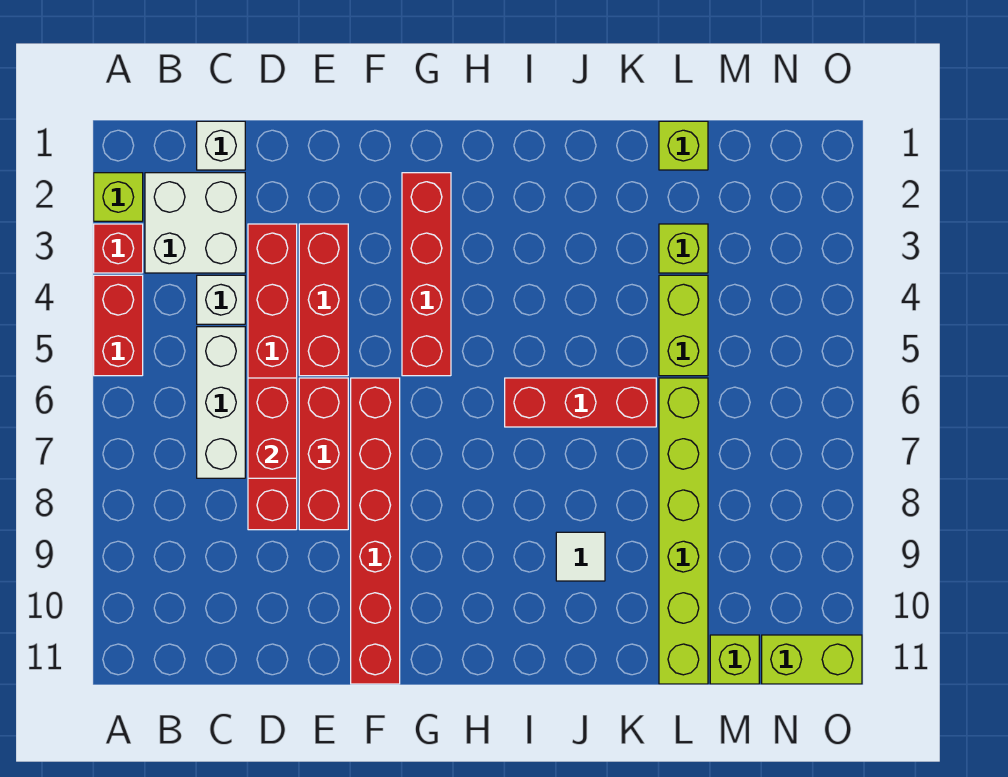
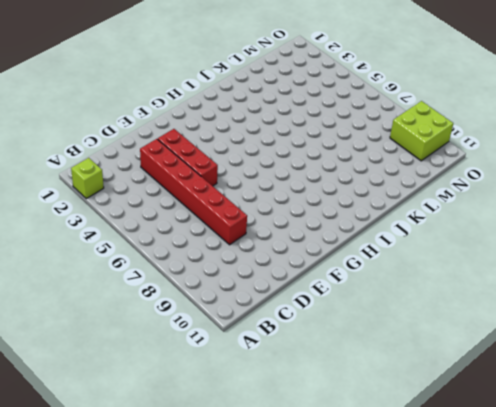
lime brick N9:O10 level 1 -> none
none -> red brick A3 level 1
none -> red brick A4:A5 level 1
none -> white brick B2:C3 level 1

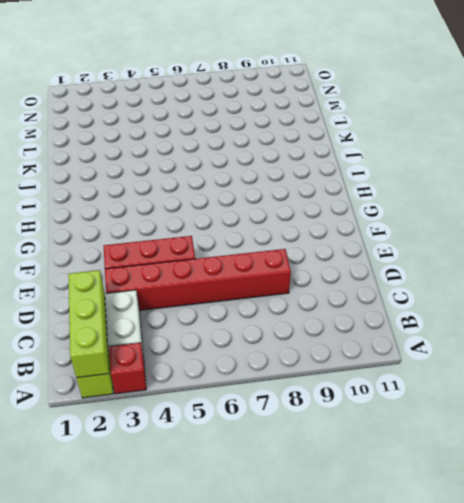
lime brick A2:C2 level 2 -> none
none -> red brick A4:A5 level 1
none -> white brick C1 level 1
none -> white brick C4 level 1

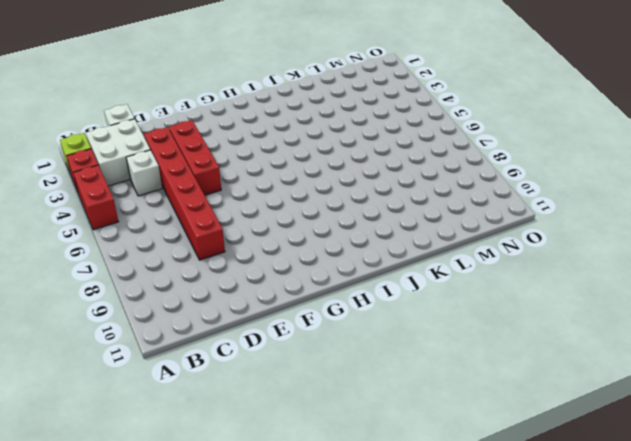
none -> white brick C5:C7 level 1
none -> red brick E6:E8 level 1
none -> red brick F6:F11 level 1

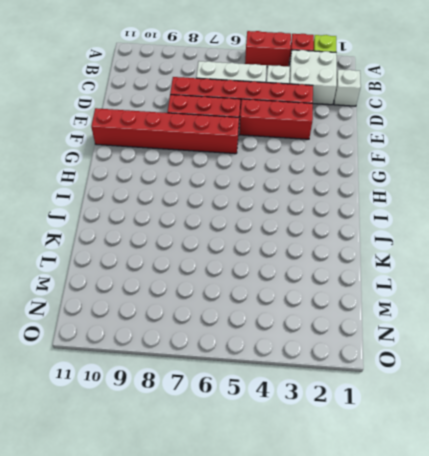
none -> red brick G2:G5 level 1
none -> red brick I6:K6 level 1
none -> white tile J9 level 1

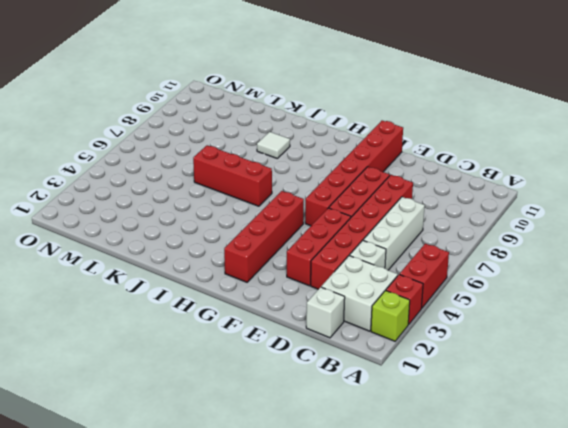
none -> lime brick L1 level 1
none -> lime brick L3 level 1
none -> lime brick L4:L5 level 1

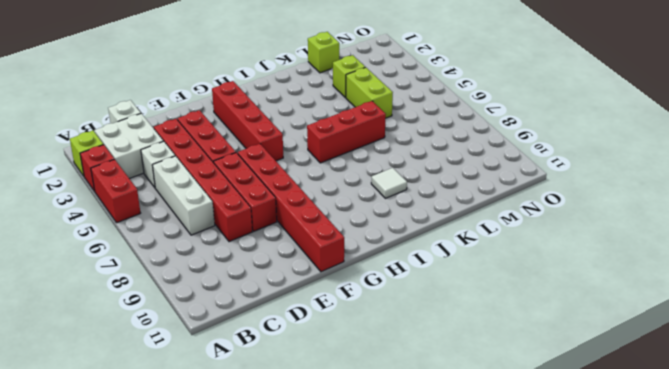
none -> lime brick L6:L11 level 1
none -> lime brick M11 level 1
none -> lime brick N11:O11 level 1

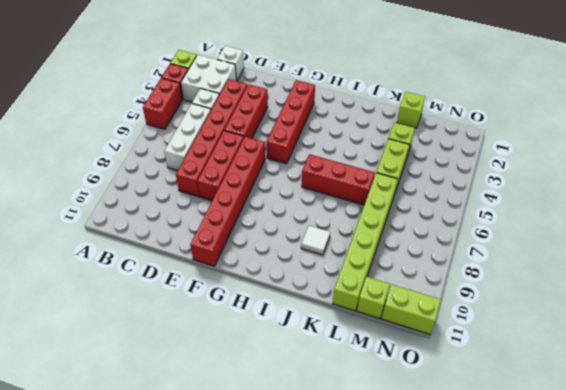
none -> red brick D6:D7 level 2

